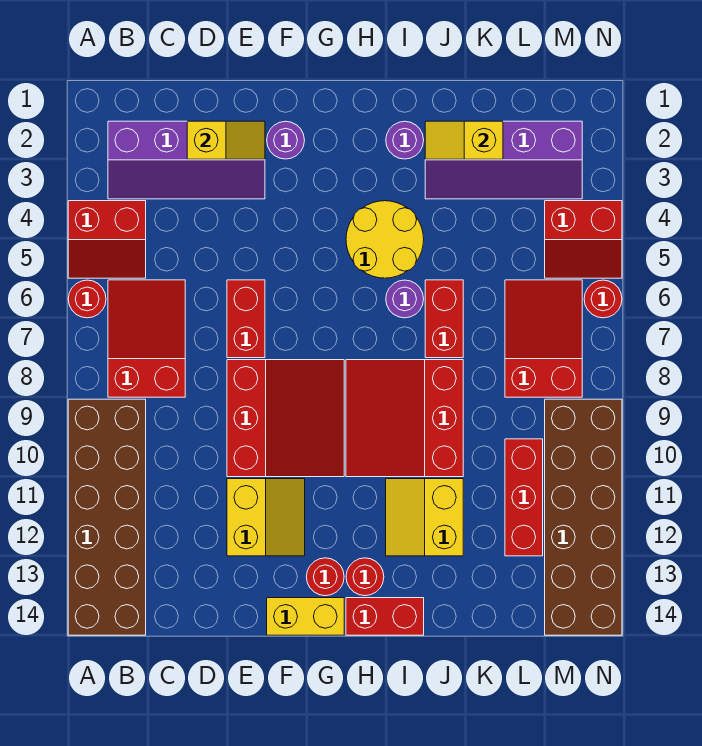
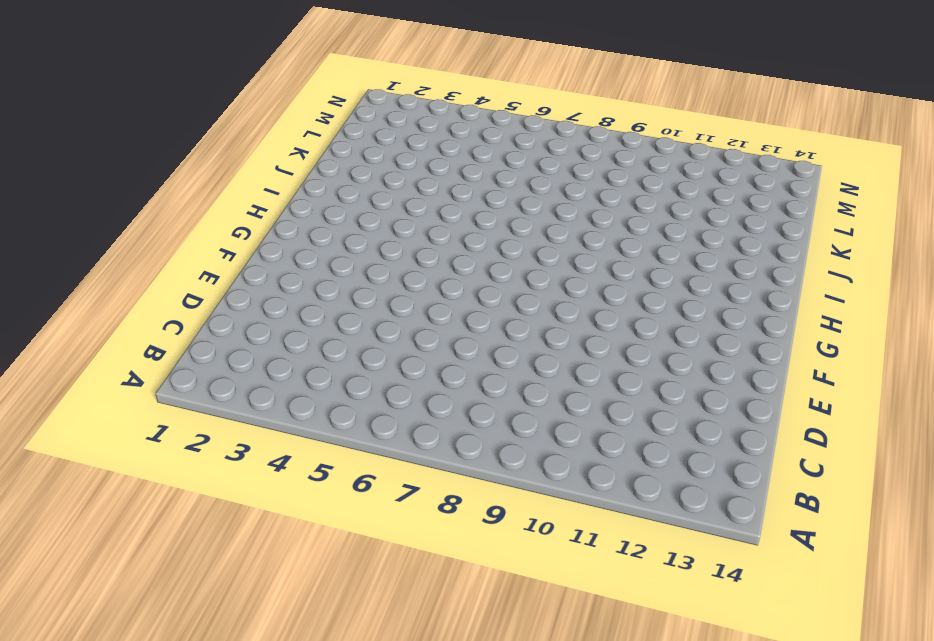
none -> red slope A4:B5 level 1 top 4
none -> red round brick A6 level 1
none -> brown brick A9:B14 level 1

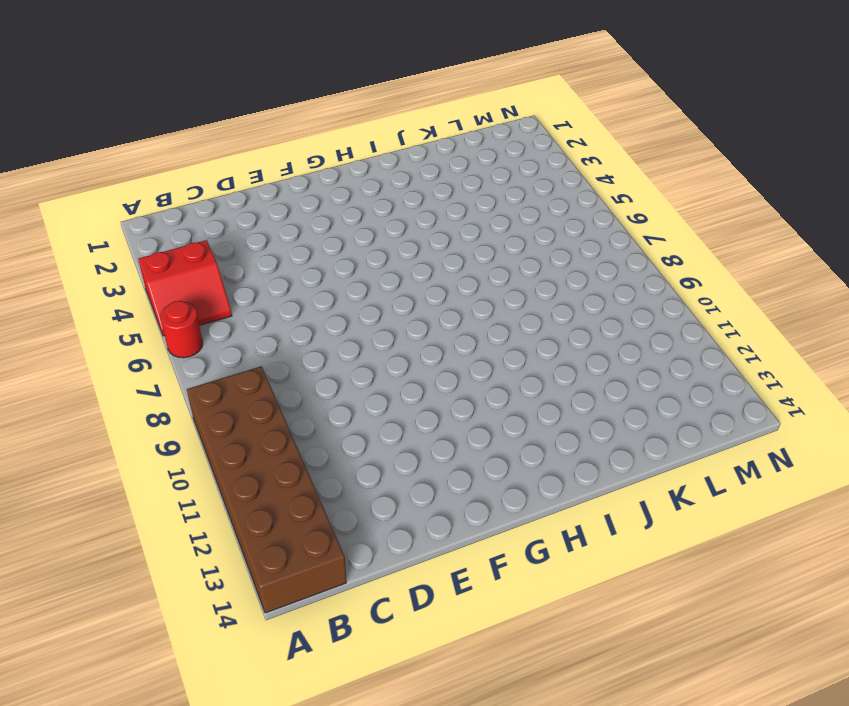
none -> purple slope B2:E3 level 1 top 2
none -> red slope B6:C8 level 1 top 8
none -> red brick E6:E7 level 1

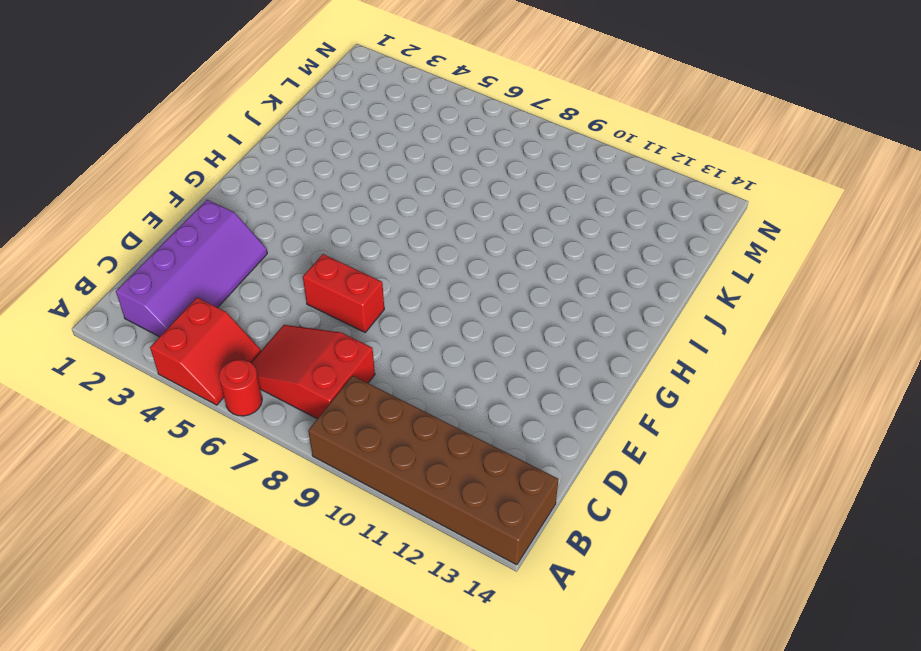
none -> red slope E8:G10 level 1 top E
none -> yellow slope E11:F12 level 1 top E
none -> purple round brick F2 level 1

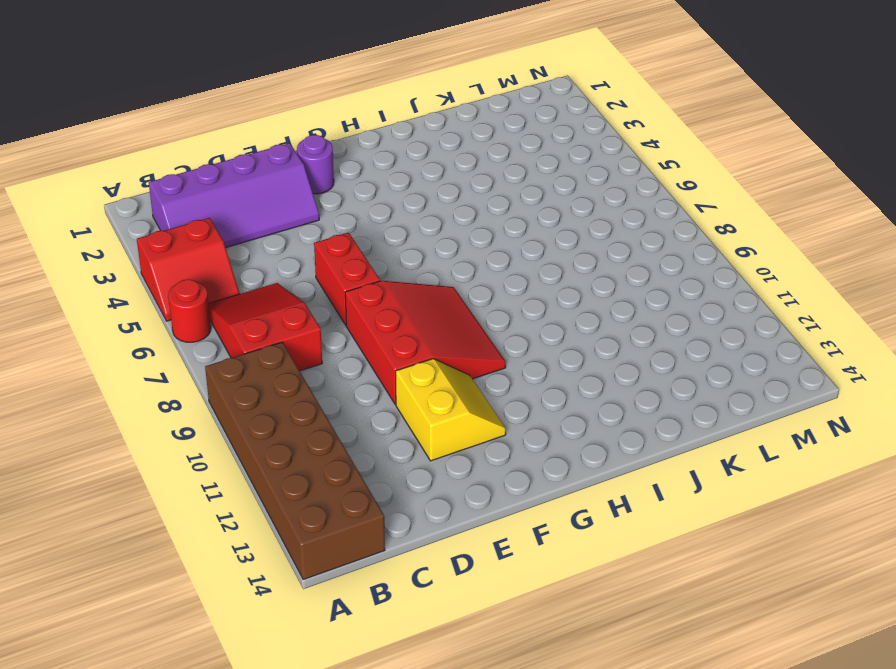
none -> yellow brick F14:G14 level 1
none -> red round brick G13 level 1
none -> yellow round brick H4:I5 level 1

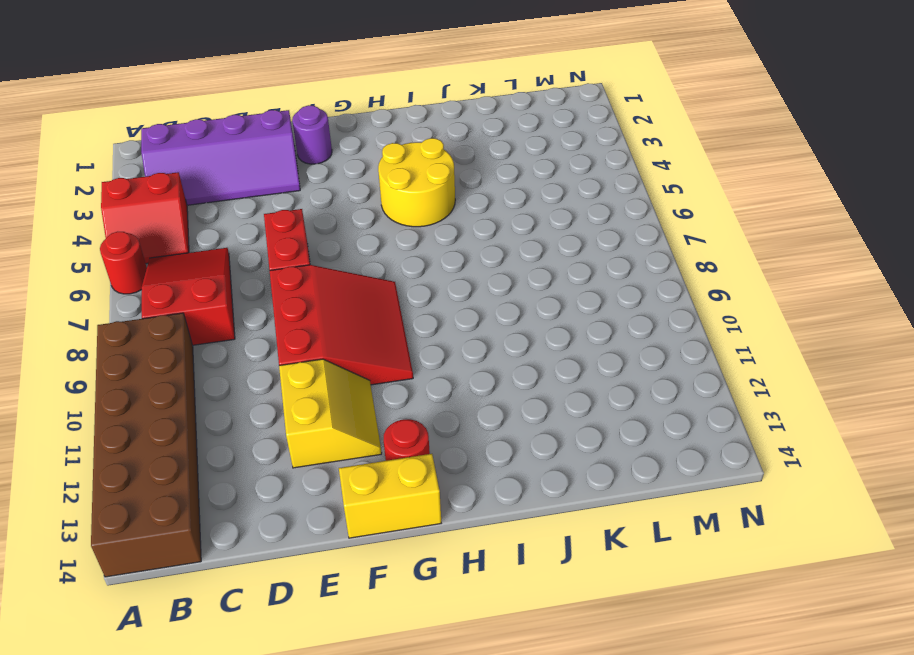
none -> red slope H8:J10 level 1 top J
none -> red round brick H13 level 1
none -> red brick H14:I14 level 1

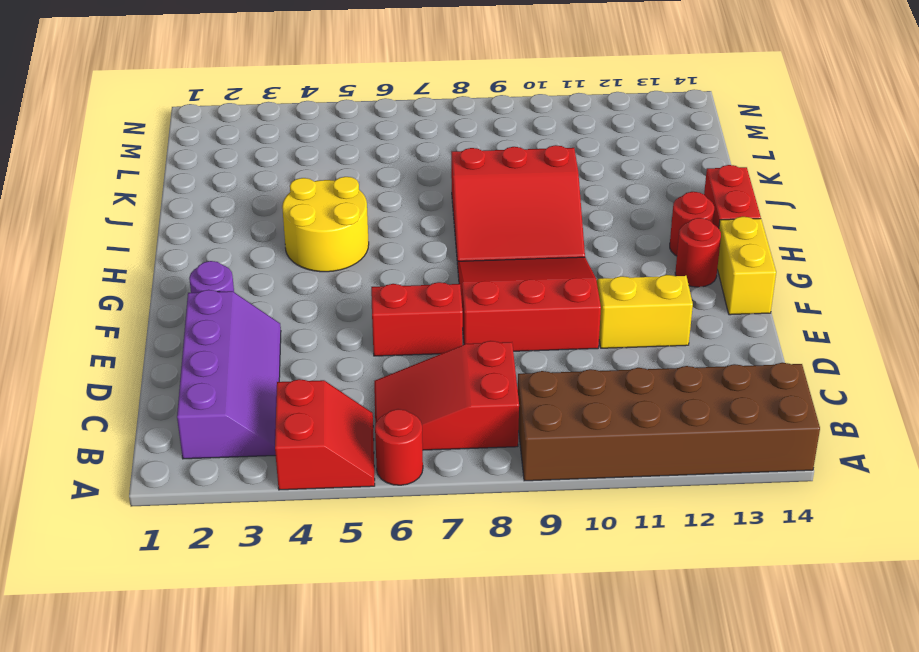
none -> purple round brick I2 level 1
none -> purple round brick I6 level 1
none -> yellow slope I11:J12 level 1 top J

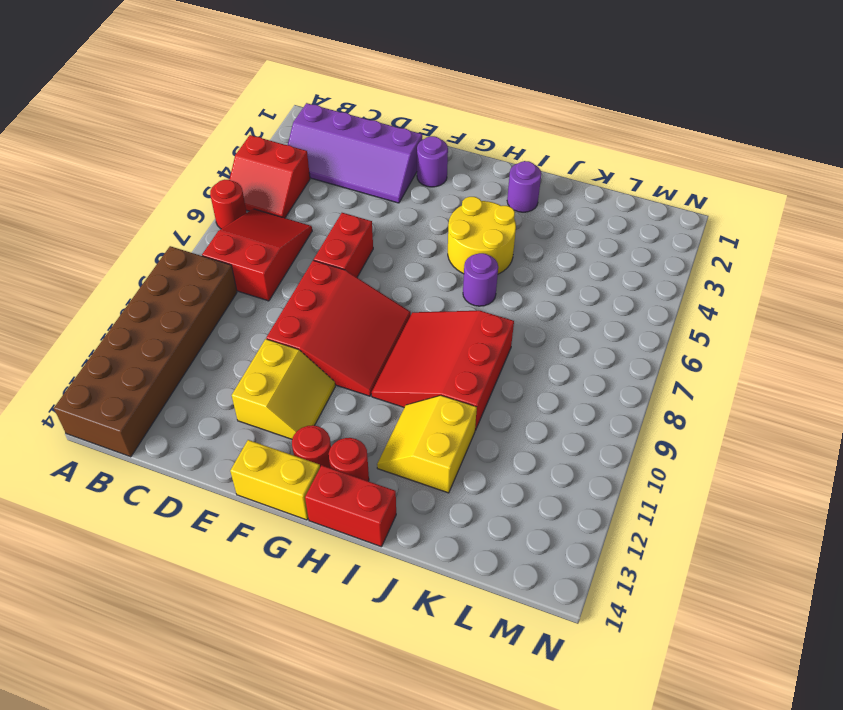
none -> purple slope J2:M3 level 1 top 2
none -> red brick J6:J7 level 1
none -> red slope L6:M8 level 1 top 8

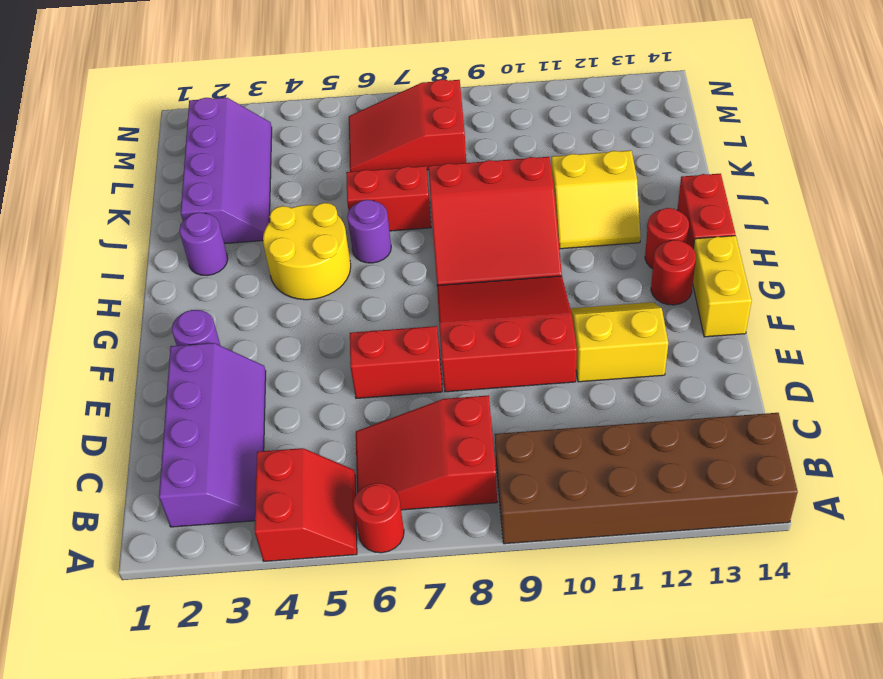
none -> red brick L10:L12 level 1
none -> red slope M4:N5 level 1 top 4
none -> brown brick M9:N14 level 1

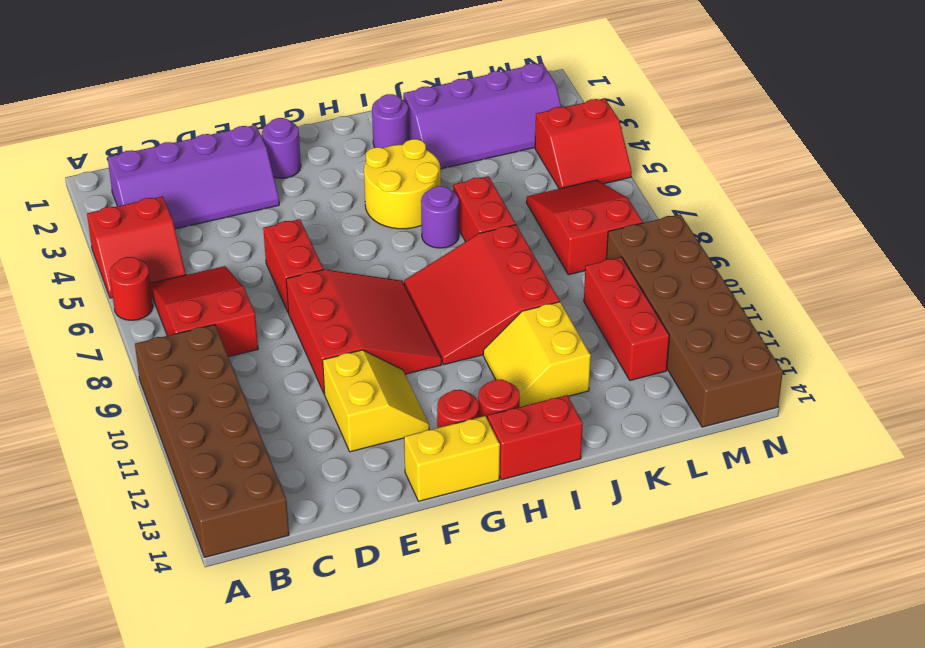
none -> red round brick N6 level 1
none -> yellow slope D2:E2 level 2 top D
none -> yellow slope J2:K2 level 2 top K

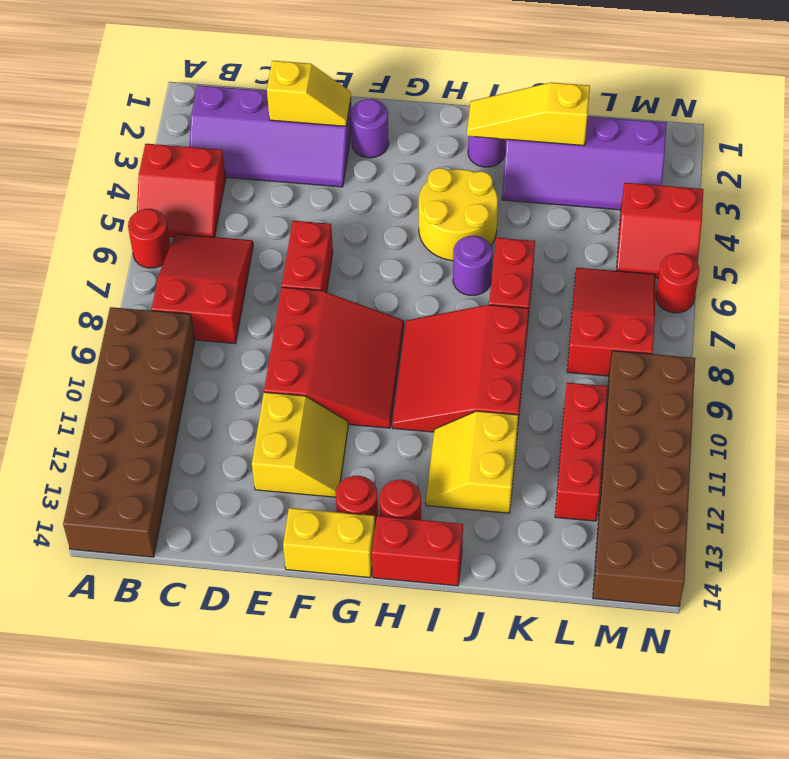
yellow slope I2:K2 level 2 top K -> yellow slope J2:K2 level 2 top K

